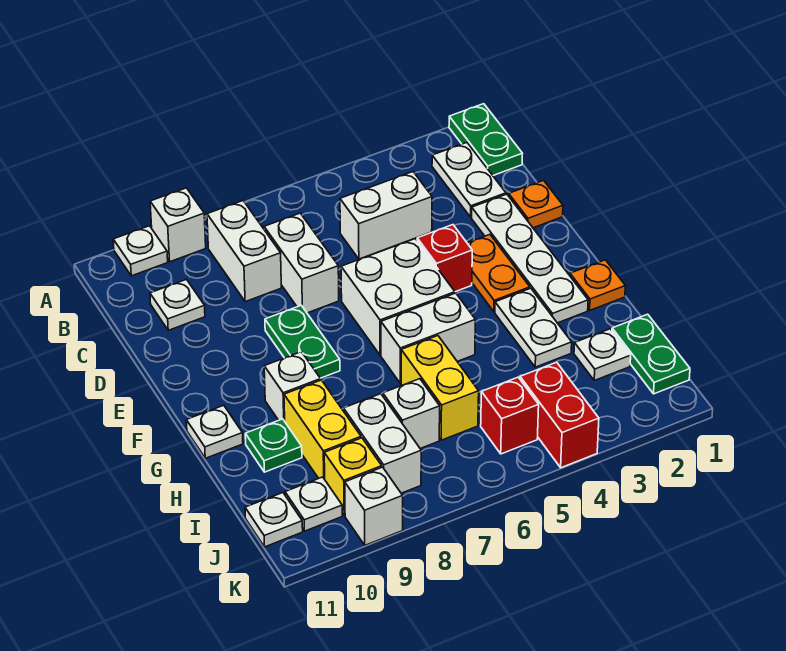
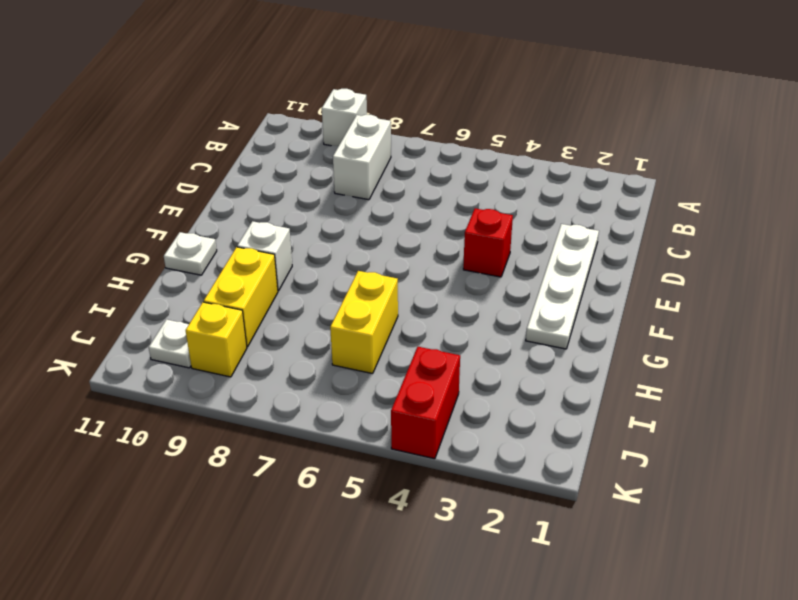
none -> green plate A1:B1 level 1
none -> white plate A10 level 1
none -> white plate B2:C2 level 1
none -> white brick C4:C5 level 1

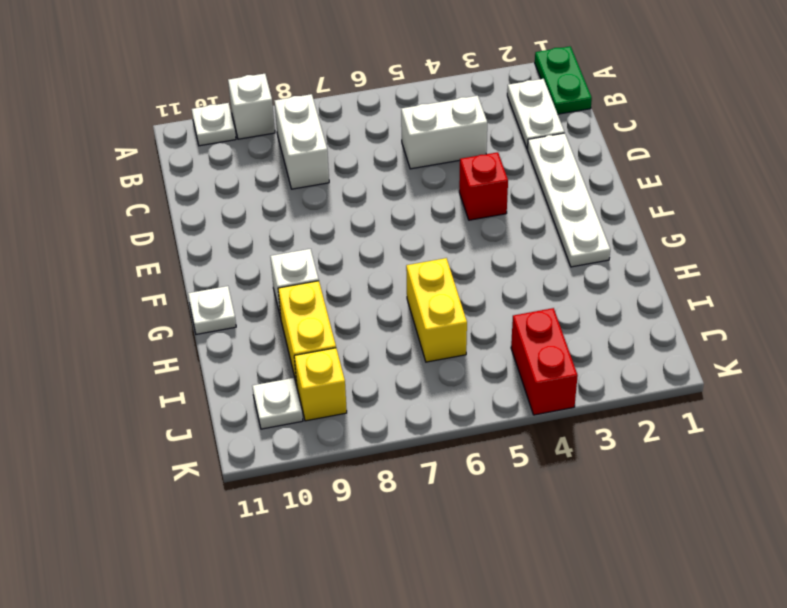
none -> white brick C7:D7 level 1
none -> white plate C10 level 1
none -> orange plate D1 level 1
none -> orange plate E3:F3 level 1

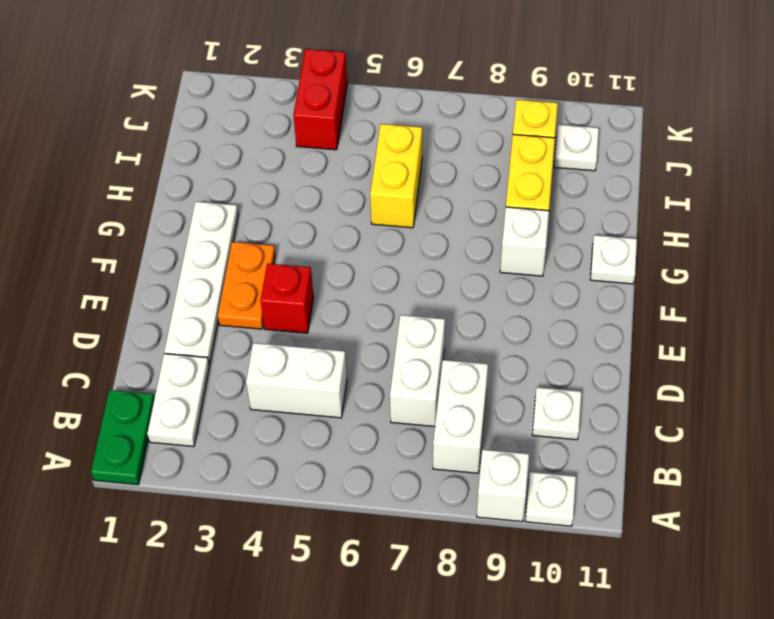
none -> orange plate D1 level 1
none -> white brick E5:F6 level 1
none -> green plate E8:F8 level 1
none -> orange plate G1 level 1

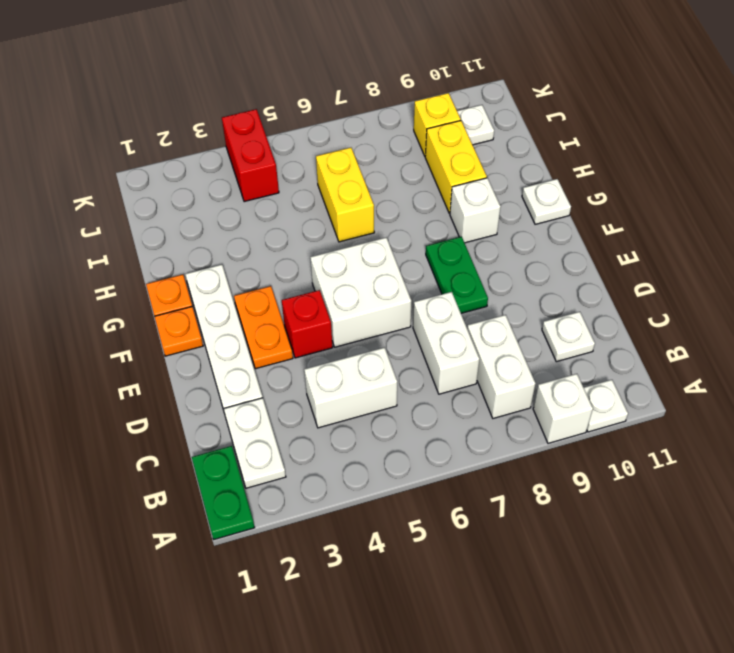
orange plate F1 level 1 -> orange plate D1 level 1
none -> white plate G3:H3 level 1
none -> white brick G5:G6 level 1
none -> green plate H10 level 1
none -> green plate I1:J1 level 1

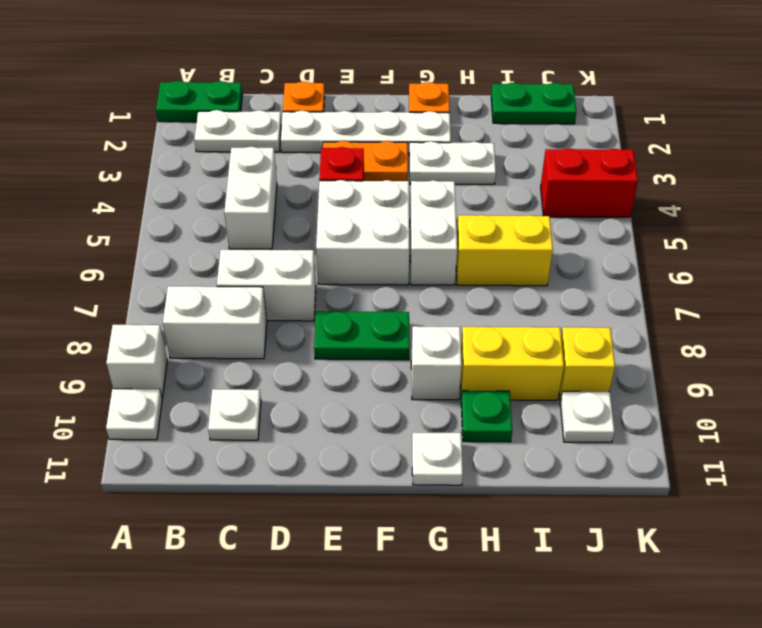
none -> white plate I2 level 1
none -> white brick I7 level 1
none -> white brick I8:J8 level 1
none -> red brick J5 level 1

